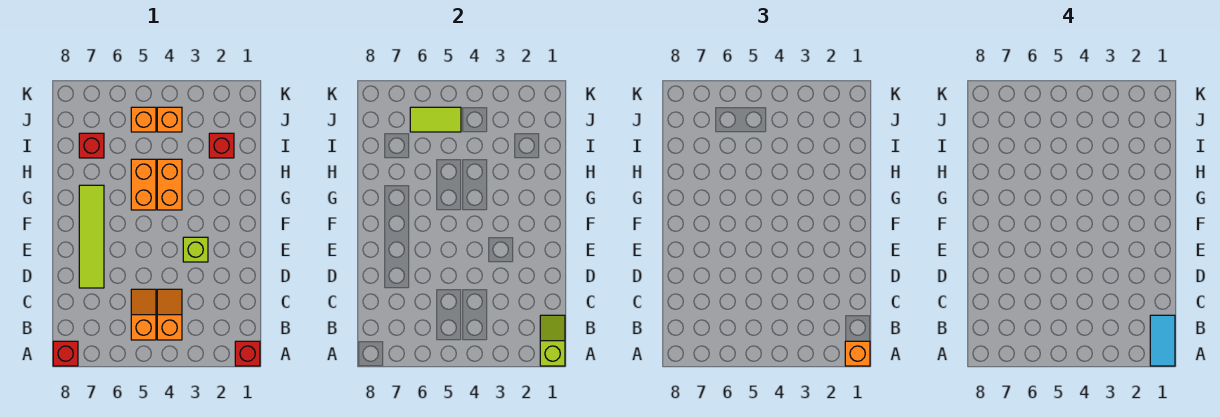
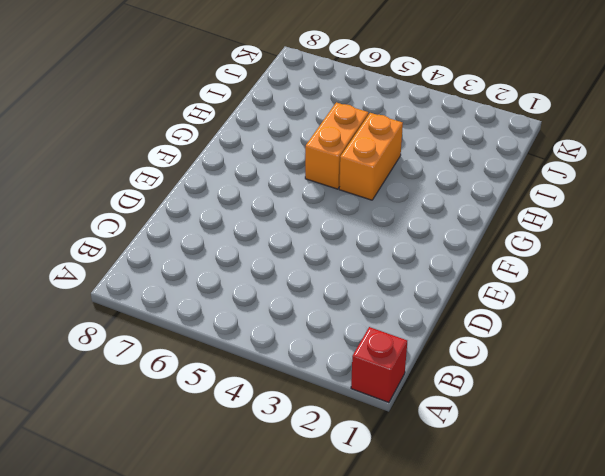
none -> red brick A8 level 1
none -> orange slope B4:C4 level 1 top B
none -> orange slope B5:C5 level 1 top B

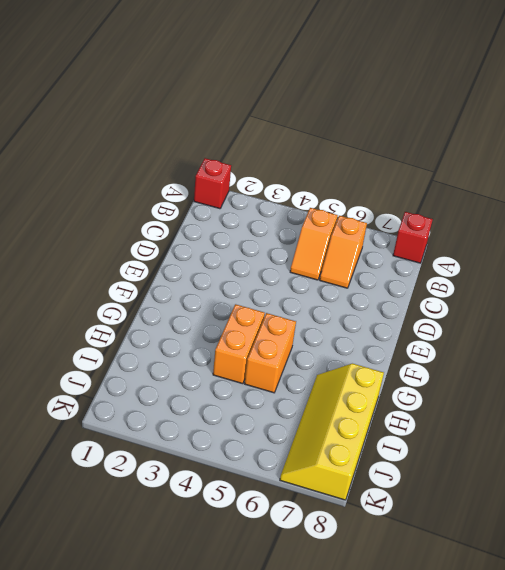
orange slope B6:C6 level 1 top B -> orange slope B4:C4 level 1 top B
yellow slope H7:K8 level 1 top 8 -> red brick I7 level 1
none -> lime tile D7:G7 level 1
none -> lime brick E3 level 1
none -> red brick I2 level 1

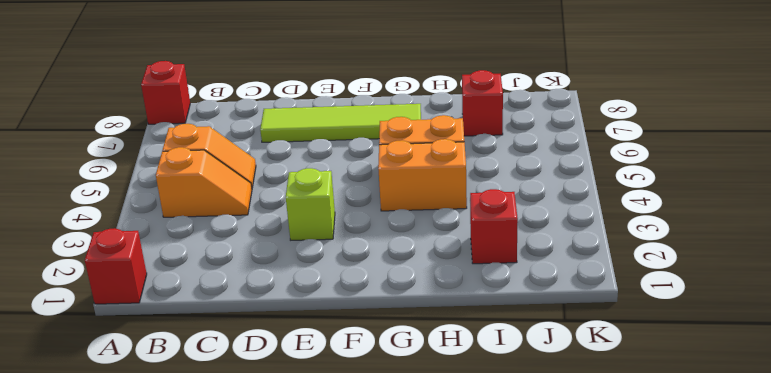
none -> orange brick J4 level 1
none -> orange brick J5 level 1
none -> lime slope A1:B1 level 2 top A

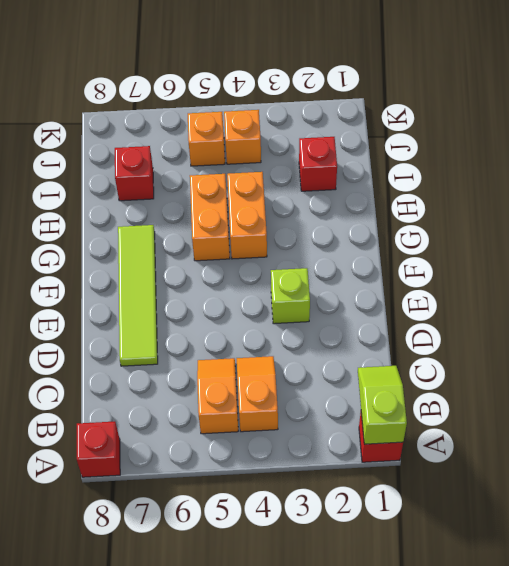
none -> lime tile J5:J6 level 2
none -> orange brick A1 level 3
none -> cyan tile A1:B1 level 4

